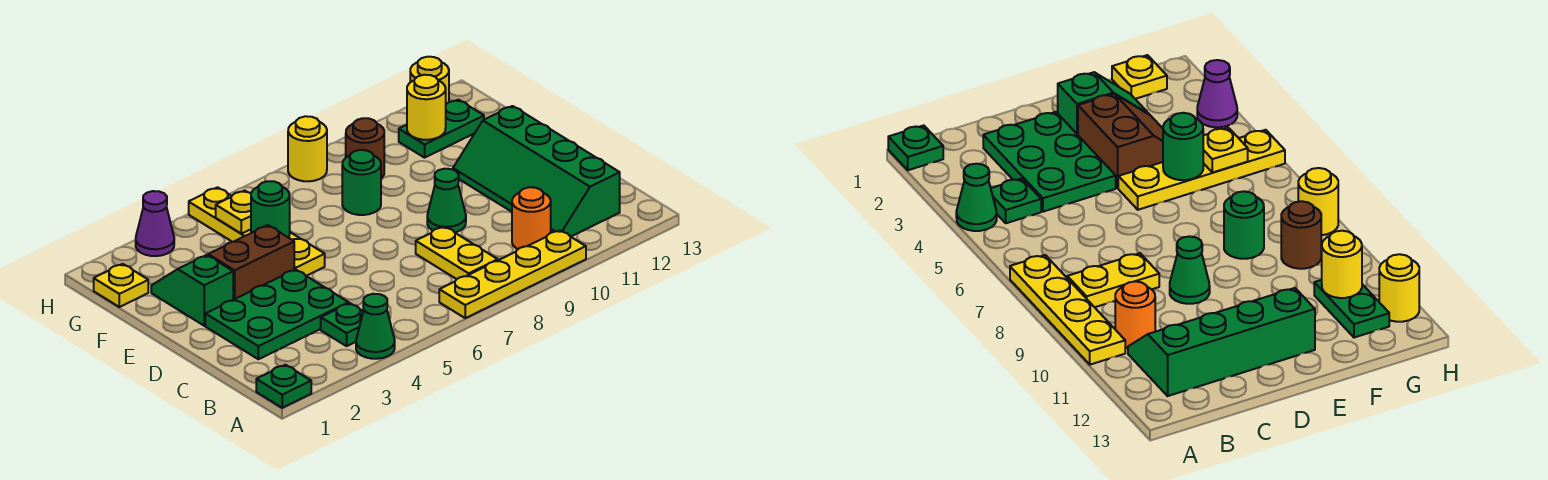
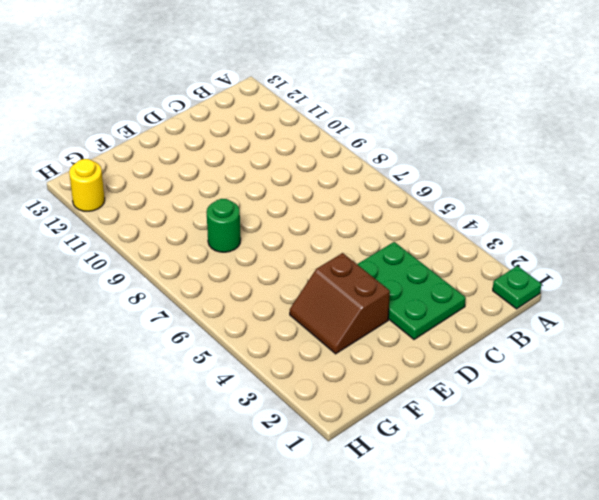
none -> green cone A4 level 1
none -> yellow plate A7:A10 level 1
none -> green plate B4 level 1

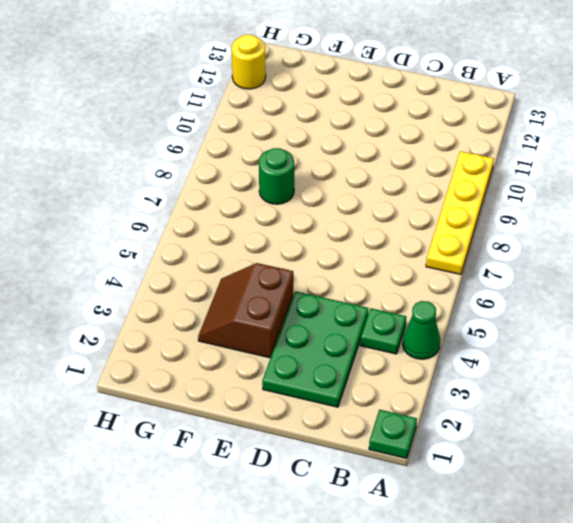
none -> yellow plate B8:C8 level 1
none -> orange round brick B10 level 1
none -> green slope B11:E12 level 1 top 12

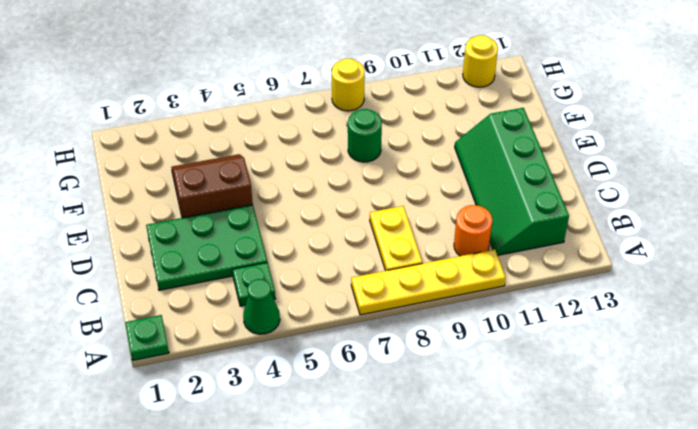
none -> green cone D9 level 1
none -> green slope E2:F2 level 1 top E
none -> yellow plate E5:H5 level 1

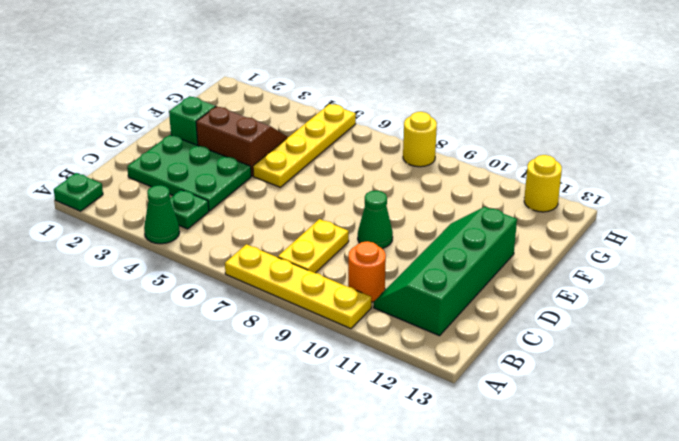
none -> green round brick F8 level 1
none -> yellow plate G1 level 1
none -> brown round brick G9 level 1

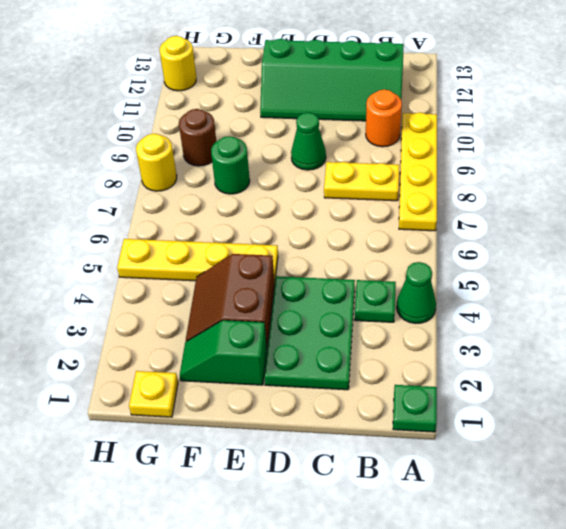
none -> green plate G11:G12 level 1
none -> purple cone H3 level 1
none -> green round brick F5 level 2

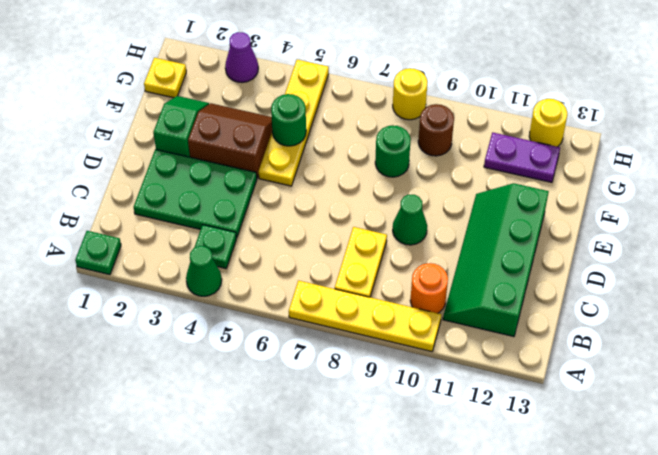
purple plate G11:G12 level 1 -> green plate G11:G12 level 1
none -> yellow plate G5 level 2
none -> yellow round brick G11 level 2

